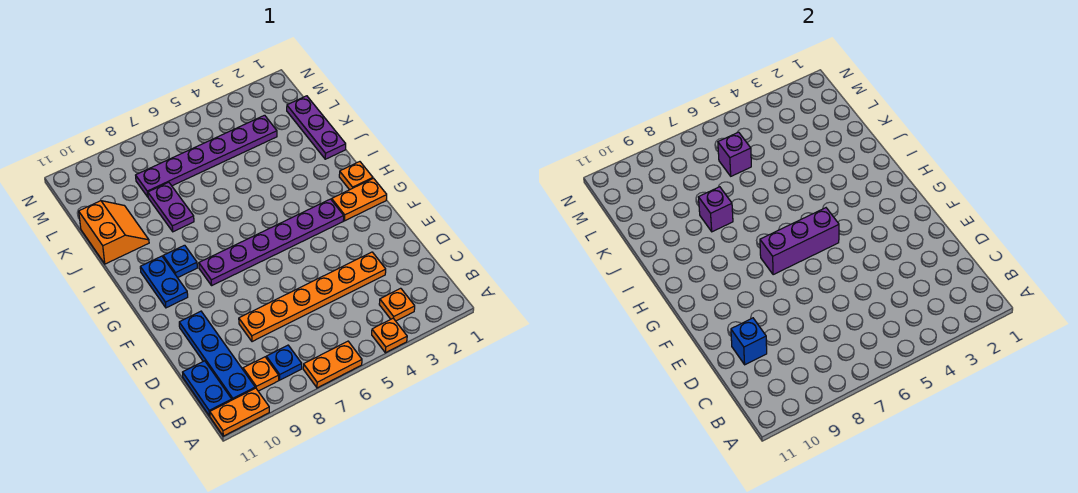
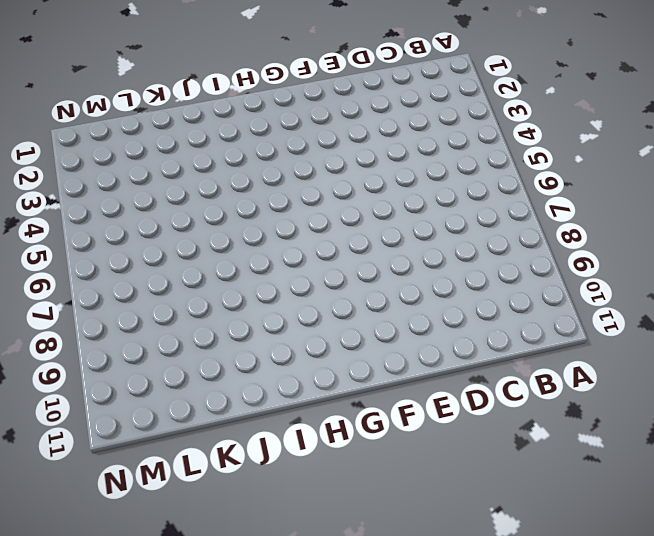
none -> orange plate A4 level 1
none -> orange plate A6:A7 level 1
none -> orange plate A10:A11 level 1

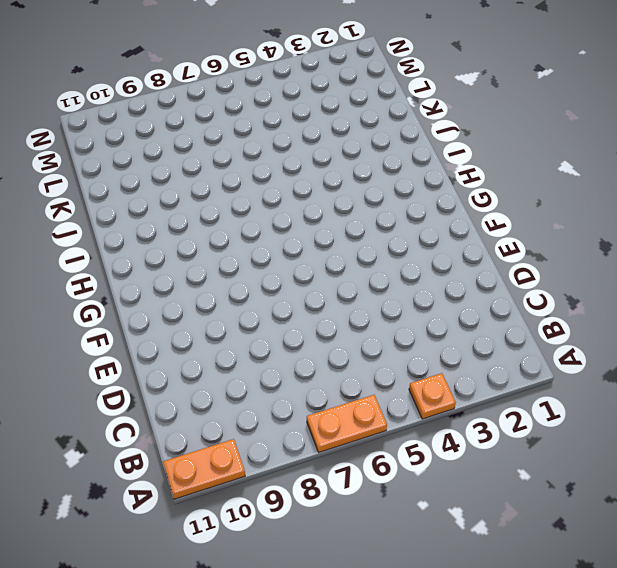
none -> orange plate B3 level 1
none -> blue plate B8 level 1
none -> orange plate B9 level 1

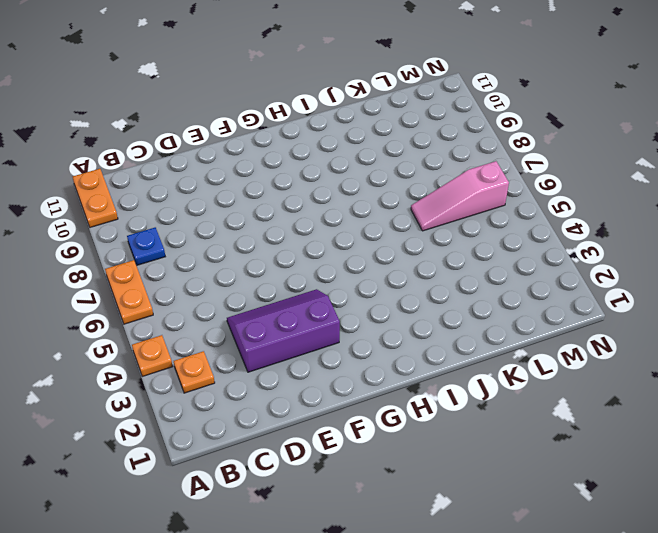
purple slope D3:F4 level 1 top 3 -> orange plate D3:D8 level 1
pink slope K6:M6 level 1 top M -> purple plate L3:L8 level 1
none -> orange plate B9 level 1
none -> blue plate B10:E10 level 1
none -> blue plate B11:C11 level 1

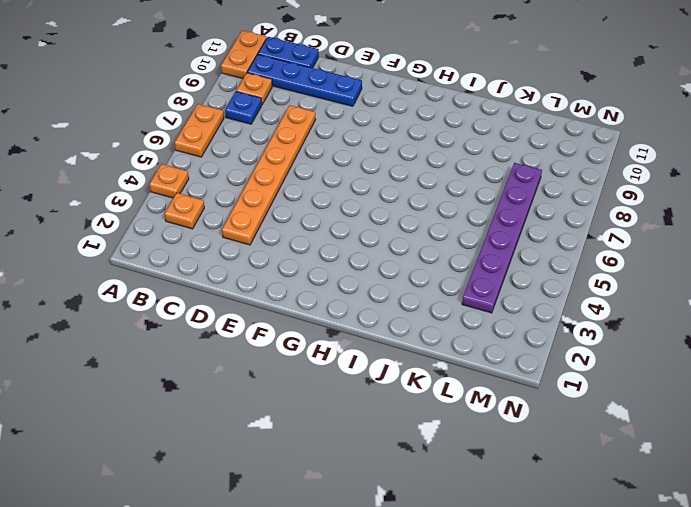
none -> orange plate G1:G2 level 1
none -> purple plate G3:G8 level 1
none -> blue plate G10:H10 level 1

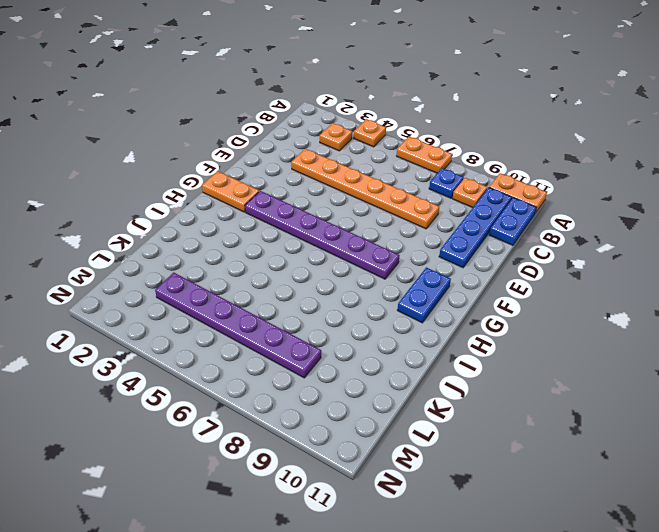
none -> orange plate H1 level 1
none -> blue plate H9 level 1
none -> purple plate J1:L1 level 1

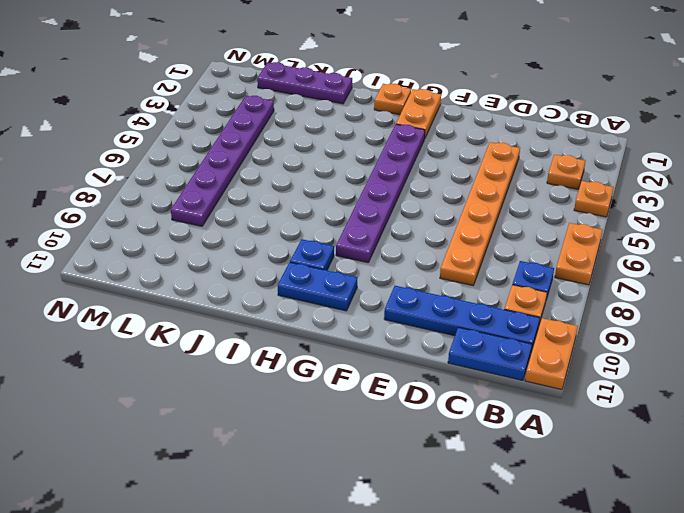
none -> purple plate J8:K8 level 1
none -> orange slope J10:K11 level 1 top 11
none -> blue brick D10 level 2

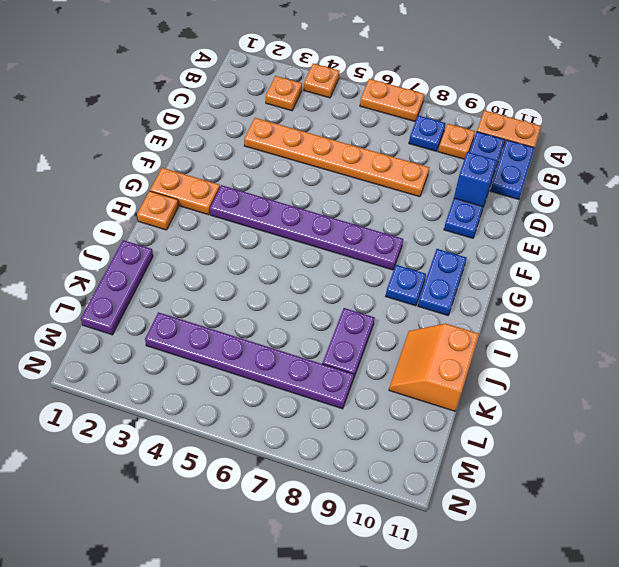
none -> purple brick G5:G7 level 2
none -> purple brick J8 level 2
none -> purple brick L6 level 2

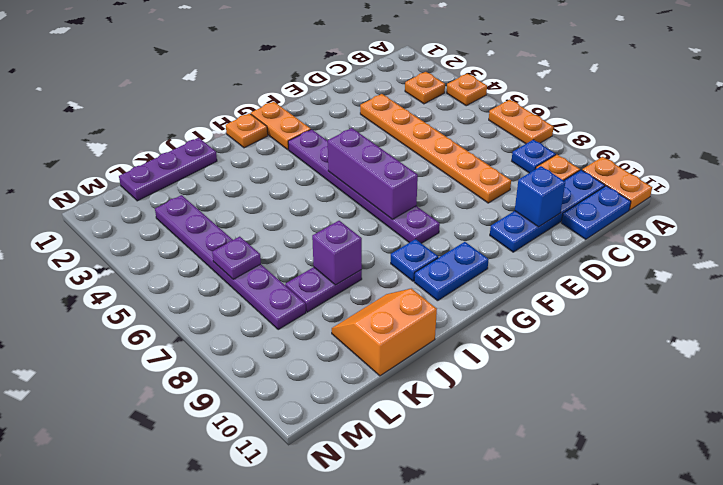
purple plate L6 level 2 -> purple brick L6 level 2

